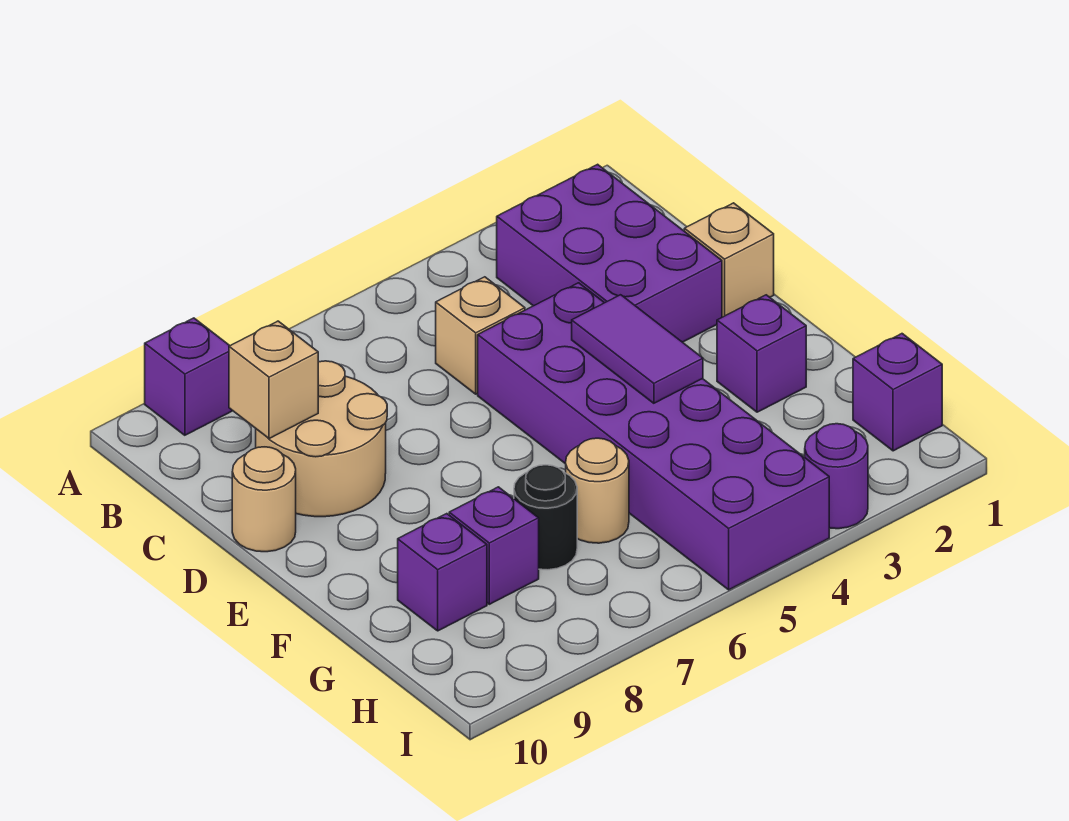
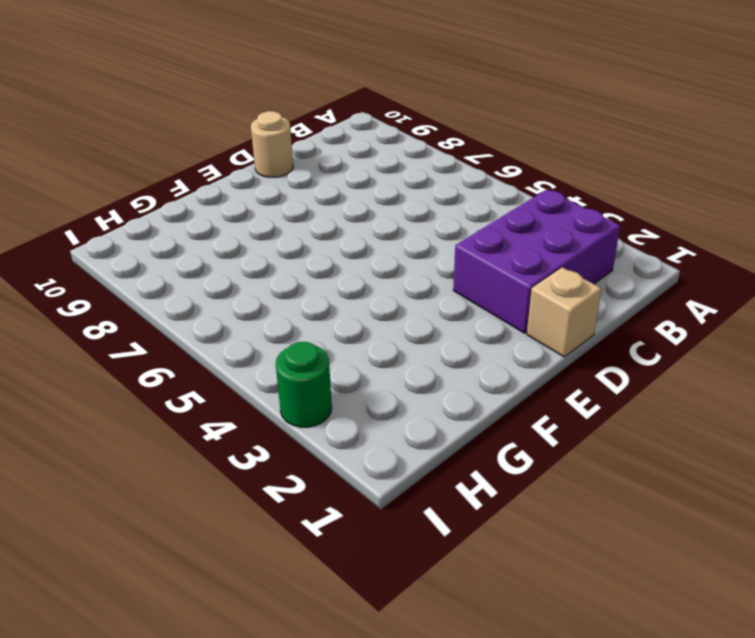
green round brick I3 level 1 -> purple round brick I3 level 1
none -> purple brick A9 level 1
none -> tan brick C5 level 1
none -> tan round brick C8:D9 level 1

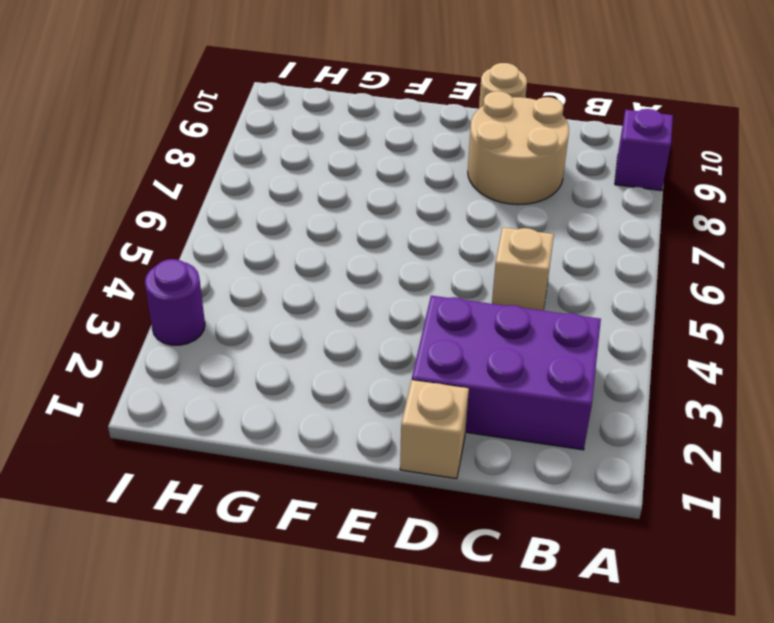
none -> purple brick D4:I5 level 1
none -> purple brick F2 level 1
none -> tan round brick G6 level 1

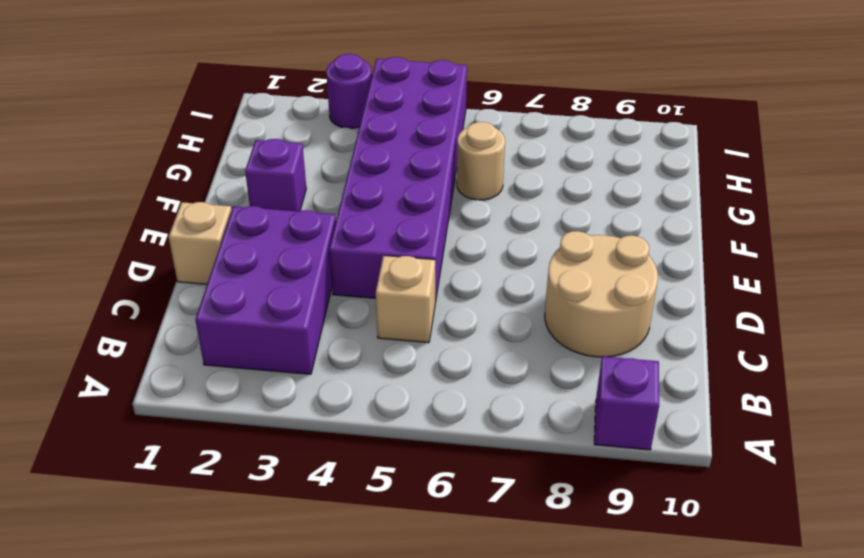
none -> tan round brick D10 level 1
none -> black round brick G7 level 1
none -> purple brick G8 level 1

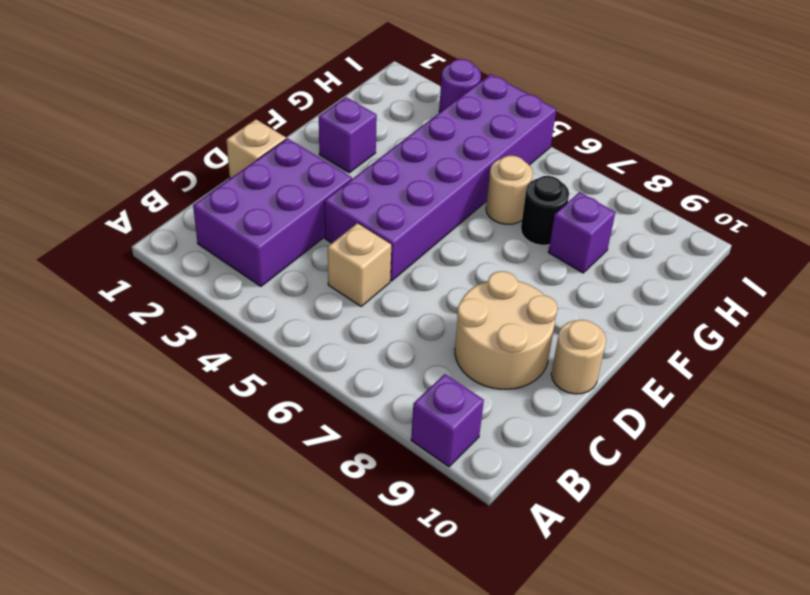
none -> purple brick G9 level 1
none -> purple brick H1 level 1
none -> tan brick C9 level 2

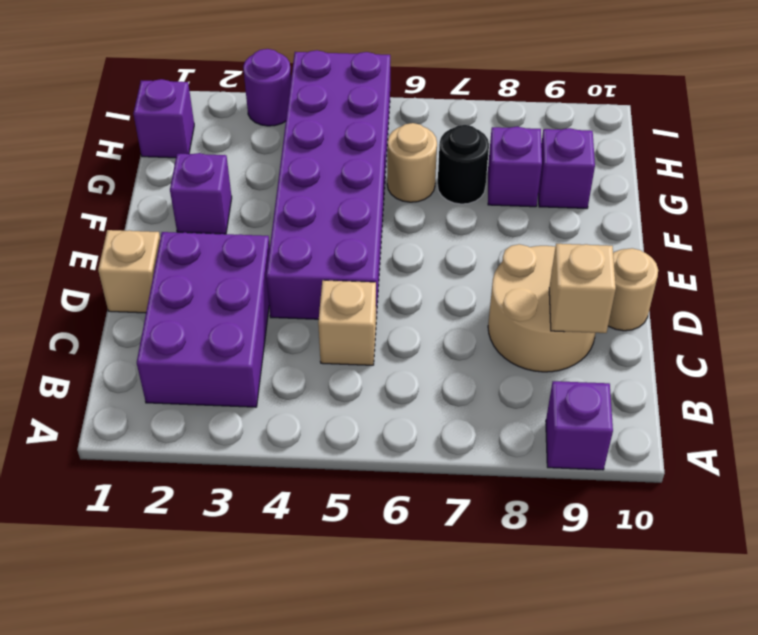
none -> purple tile E4:F4 level 2

